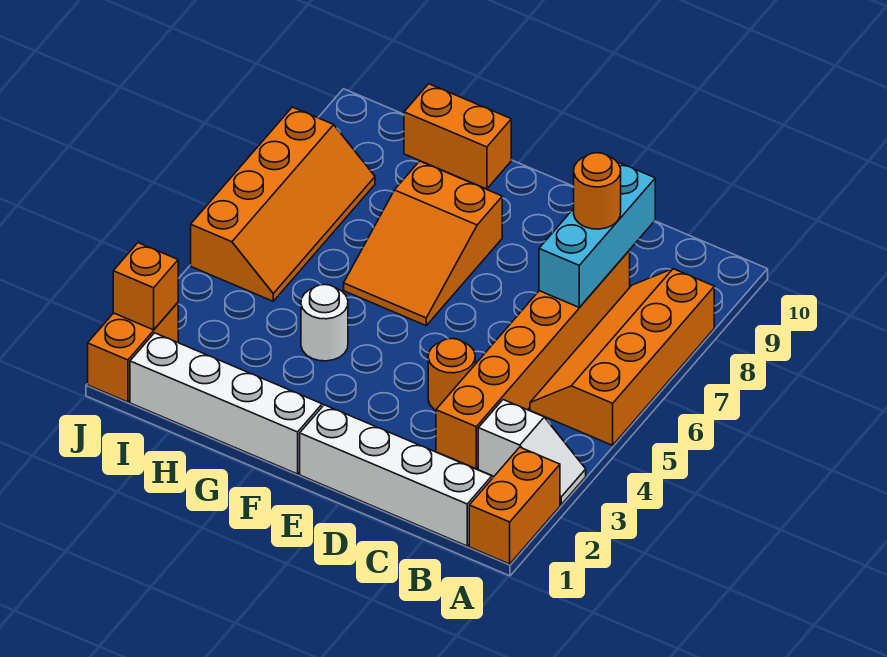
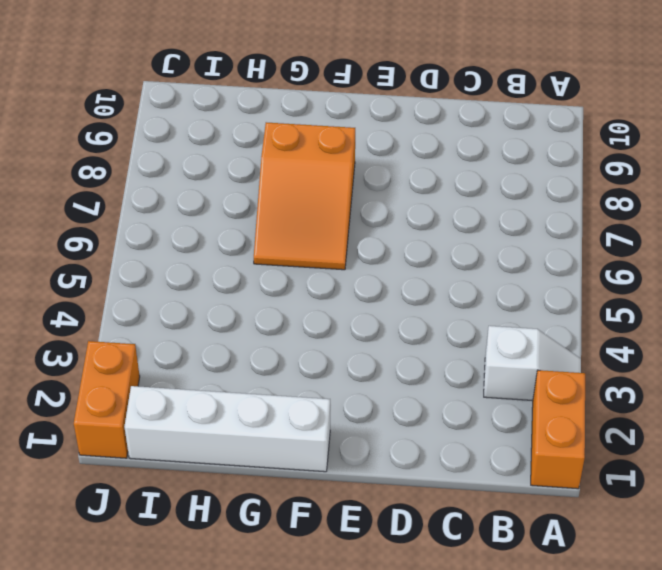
none -> orange slope A5:B8 level 1 top A
none -> white brick B1:E1 level 1
none -> orange brick C3:C8 level 1

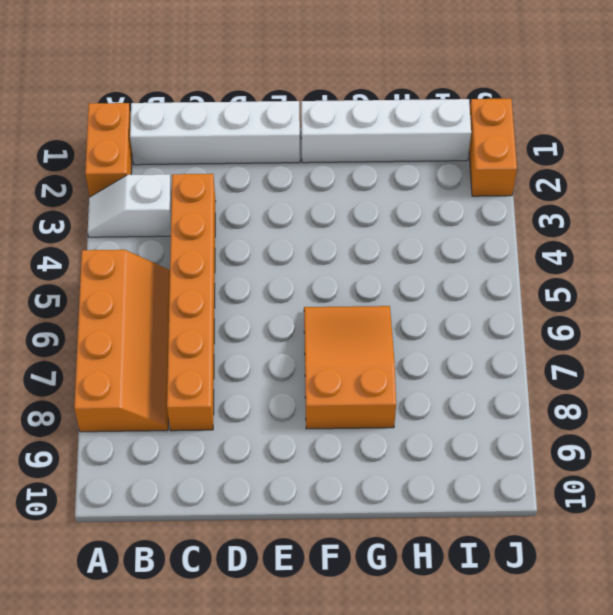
none -> orange round brick D4 level 1
none -> white round brick G4 level 1
none -> orange brick G10:H10 level 1

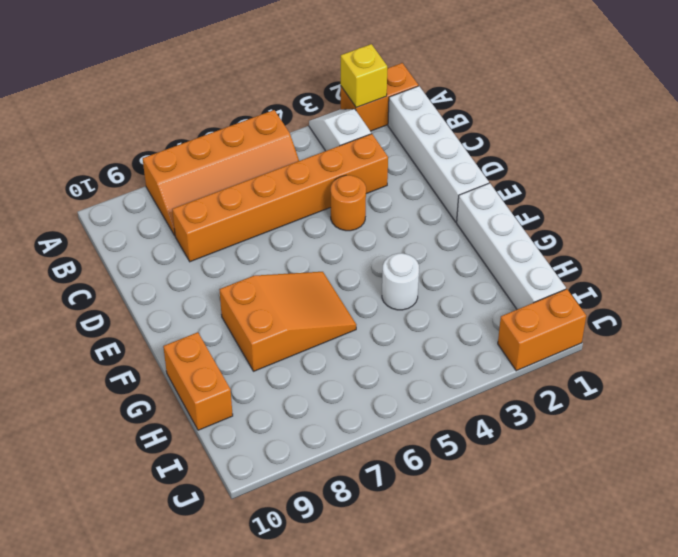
yellow brick A2 level 2 -> none
none -> orange slope I5:J8 level 1 top J
none -> cyan brick C7:C9 level 2
none -> orange brick J2 level 2

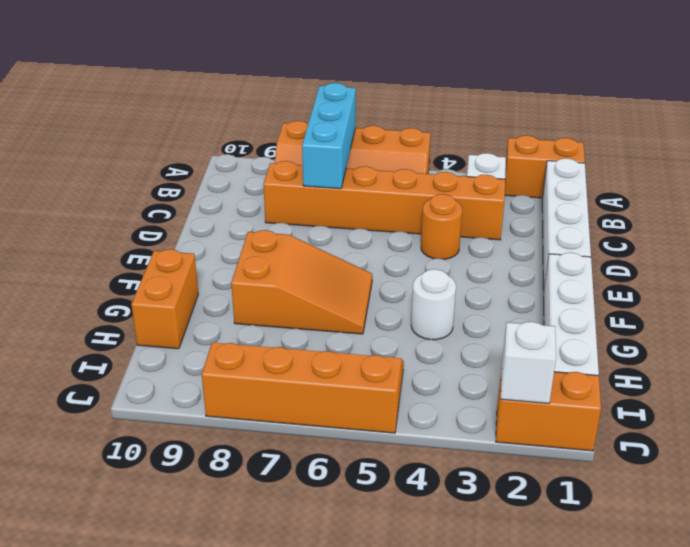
cyan brick A7:C7 level 2 -> cyan brick C7:C9 level 2
white brick J2 level 2 -> orange brick J2 level 2
none -> orange round brick C8 level 3

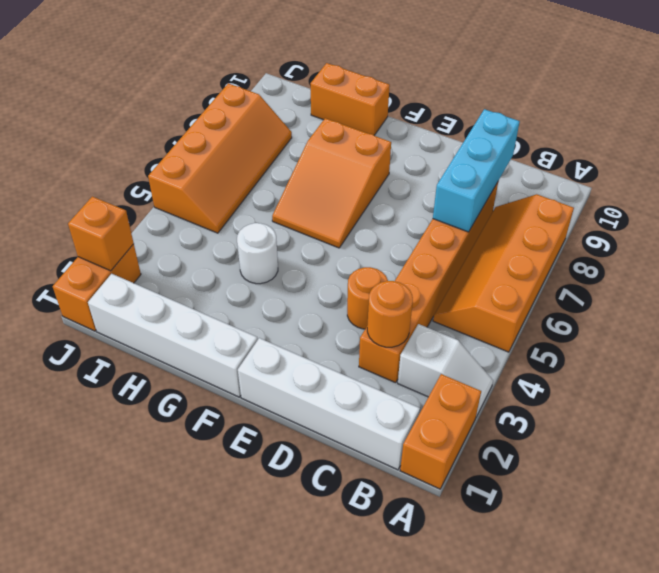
orange round brick C3 level 2 -> orange round brick C8 level 3

